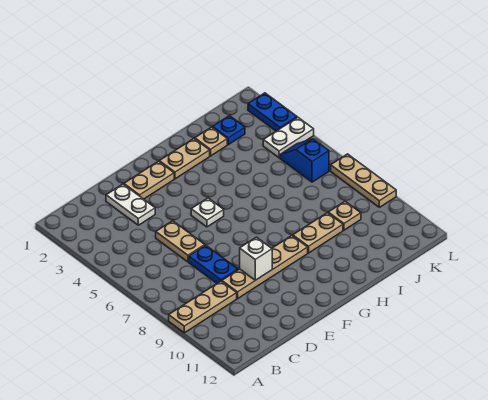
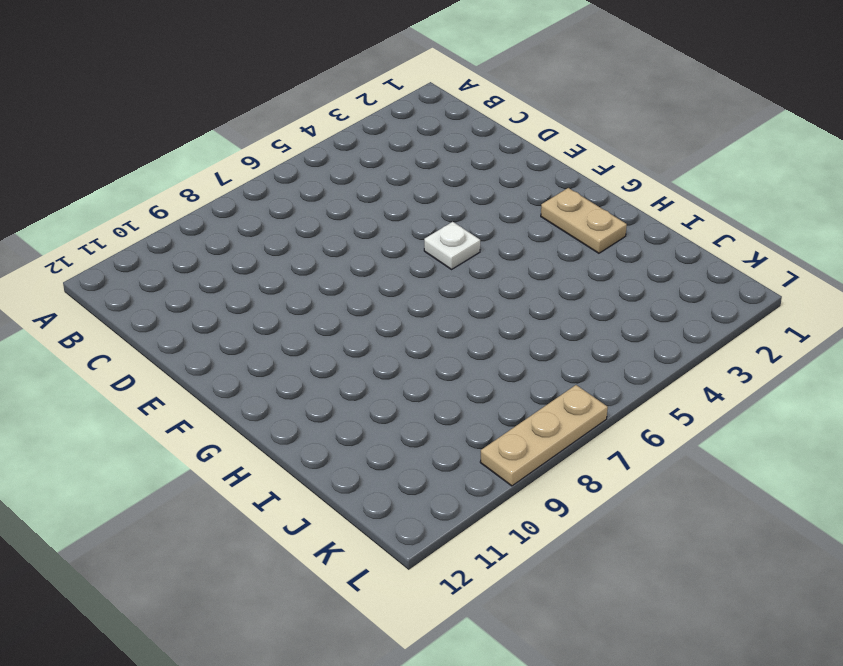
none -> tan plate A9:C9 level 1
none -> white plate D2:D3 level 1
none -> tan plate D5:D6 level 1

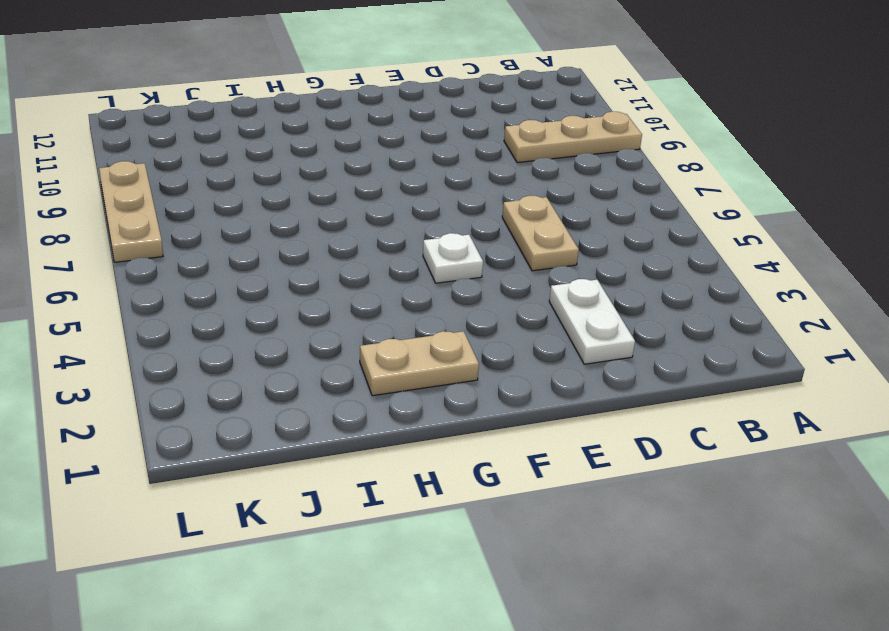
none -> blue plate D7:D8 level 1
none -> tan plate D9:G9 level 1
none -> tan plate E2:F2 level 1

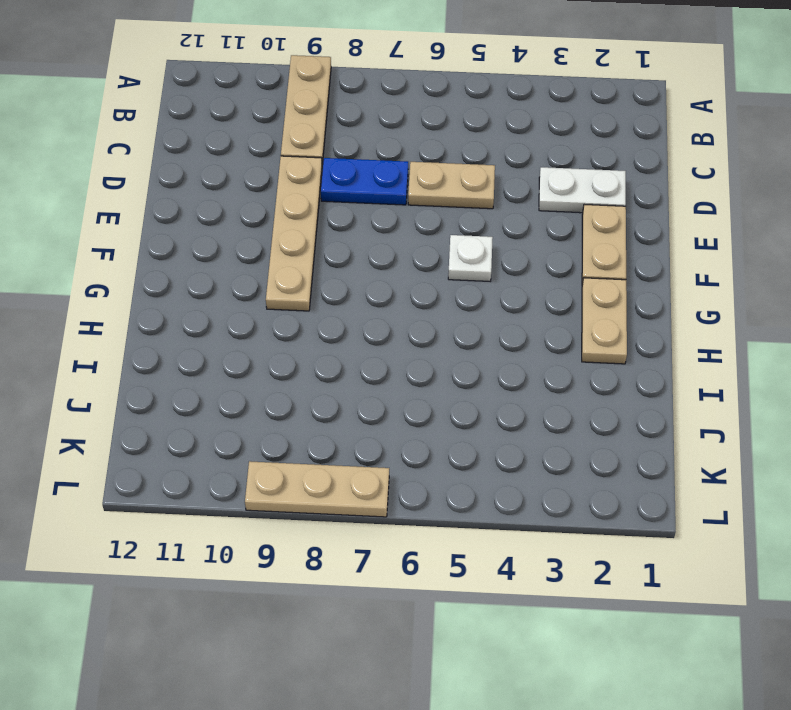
none -> tan plate H9:I9 level 1
none -> tan plate I2 level 1
none -> blue plate J2 level 1

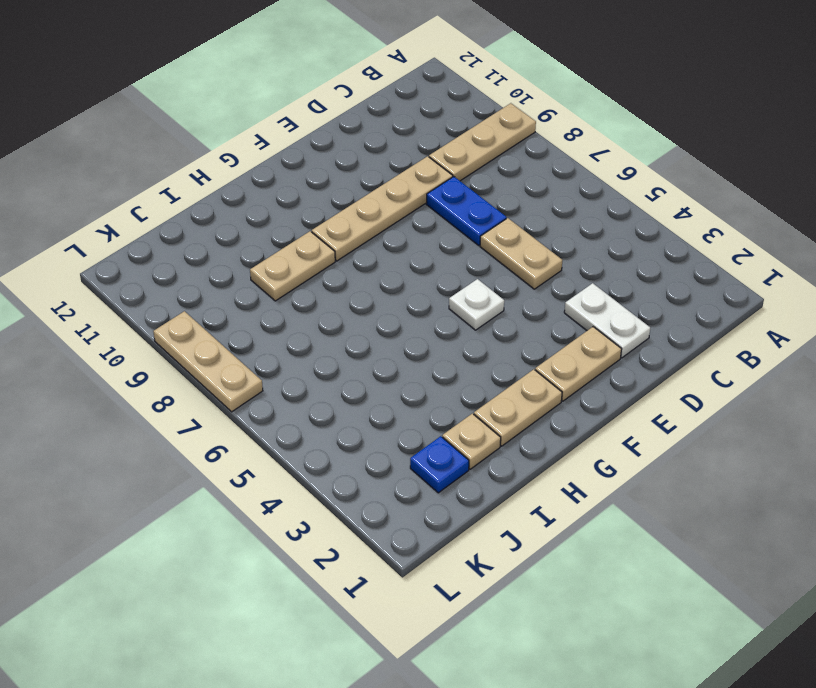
none -> tan plate J9 level 1
none -> white plate K4:L4 level 1
none -> blue slope K5:K6 level 1 top 6

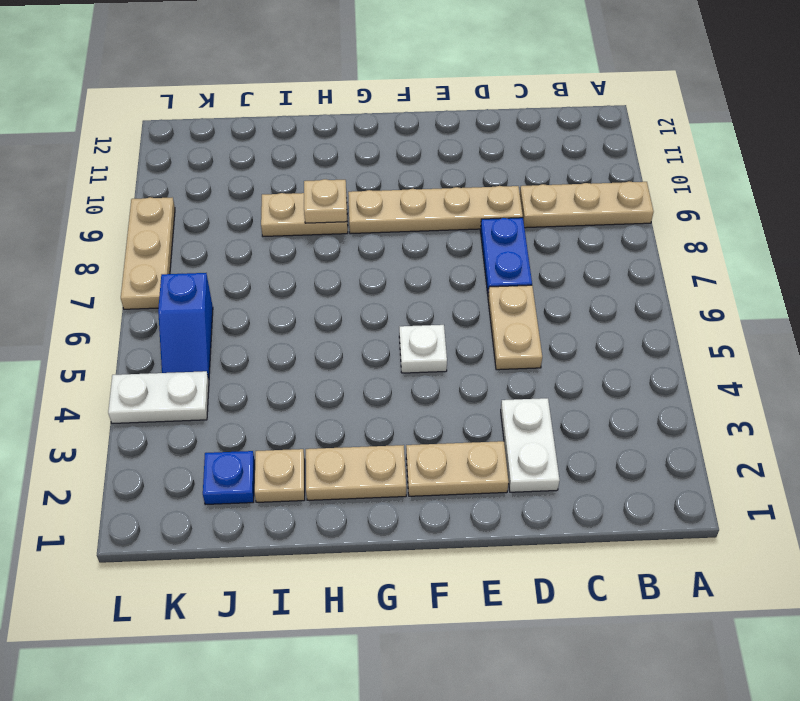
tan plate H9 level 2 -> tan plate J9 level 1
none -> blue plate L2:L3 level 1
none -> white brick E9 level 2

